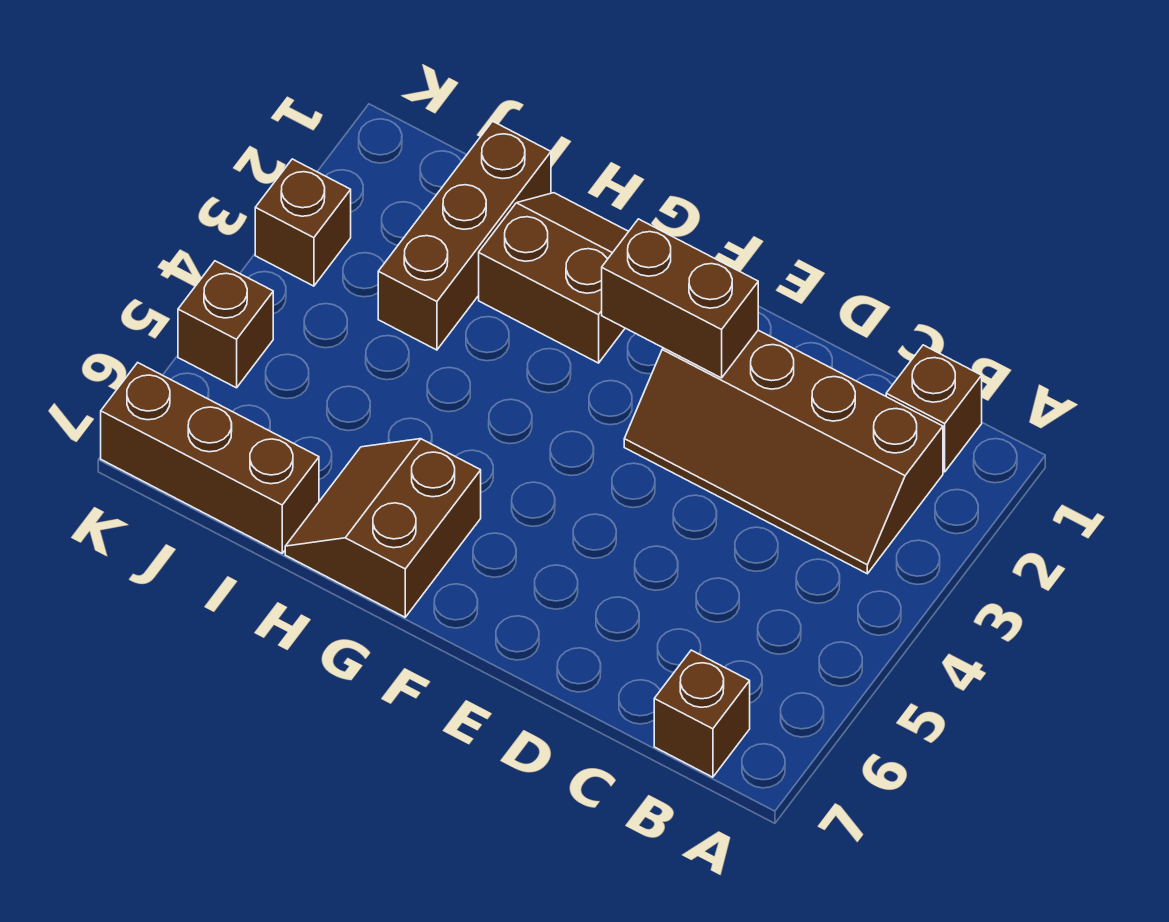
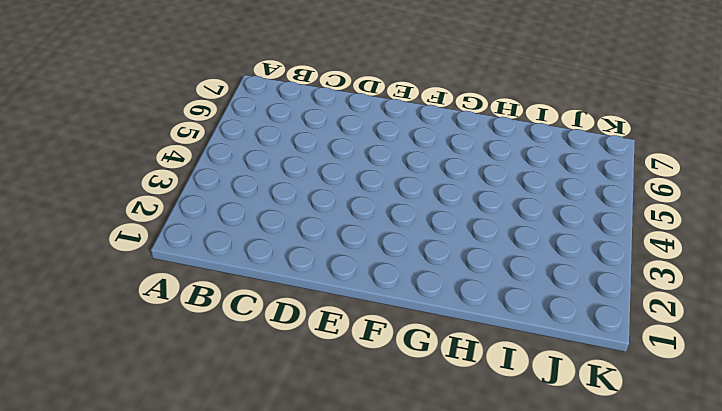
none -> brown brick B1 level 1
none -> brown slope B2:E3 level 1 top 2

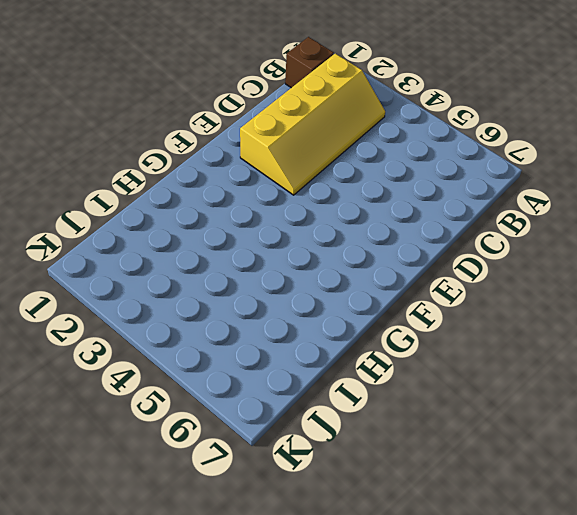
yellow slope B2:E3 level 1 top 2 -> brown slope B2:E3 level 1 top 2
none -> brown brick B7 level 1
none -> brown slope G1:H2 level 1 top 2

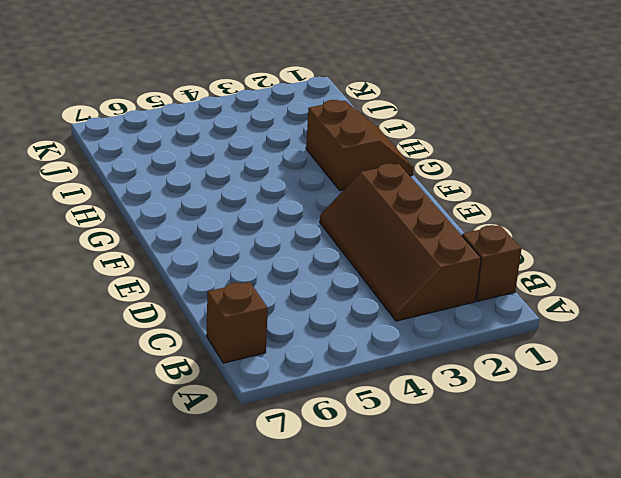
none -> brown slope G6:H7 level 1 top G
none -> brown brick I1:I3 level 1

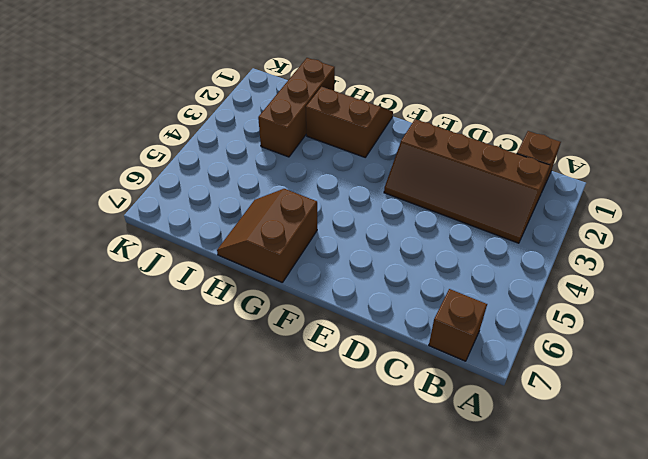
none -> brown brick I7:K7 level 1
none -> brown brick K3 level 1

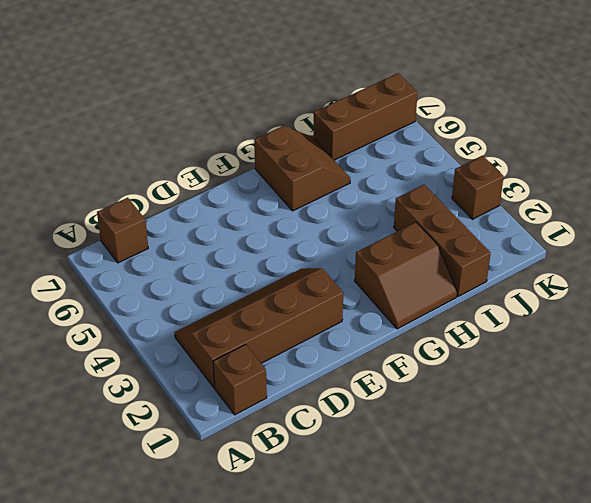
none -> brown brick K5 level 1
none -> brown brick E2:F2 level 2

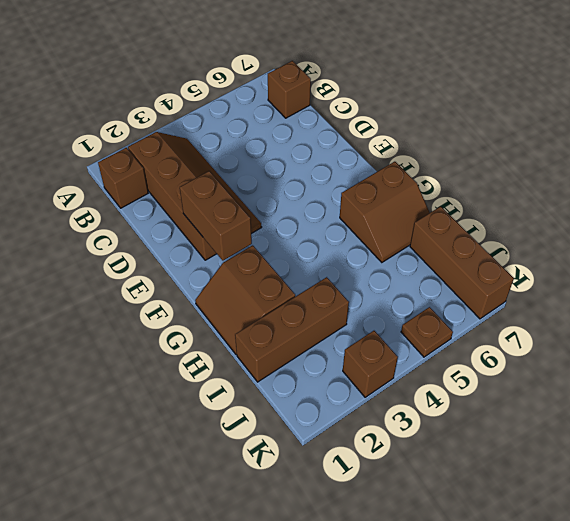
brown plate K5 level 1 -> brown brick K5 level 1

